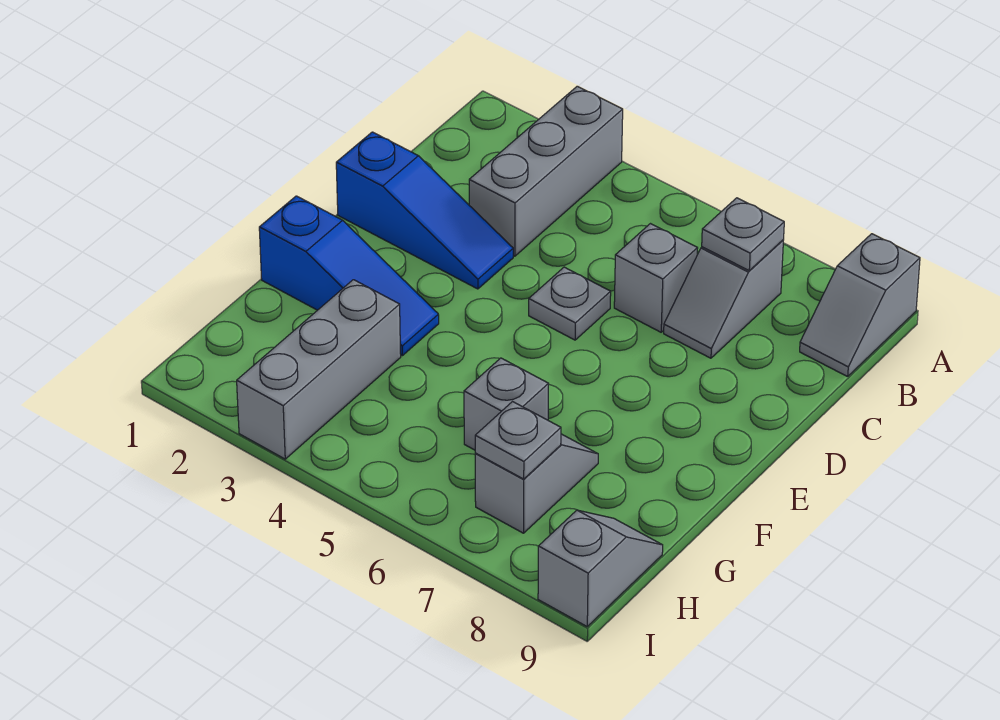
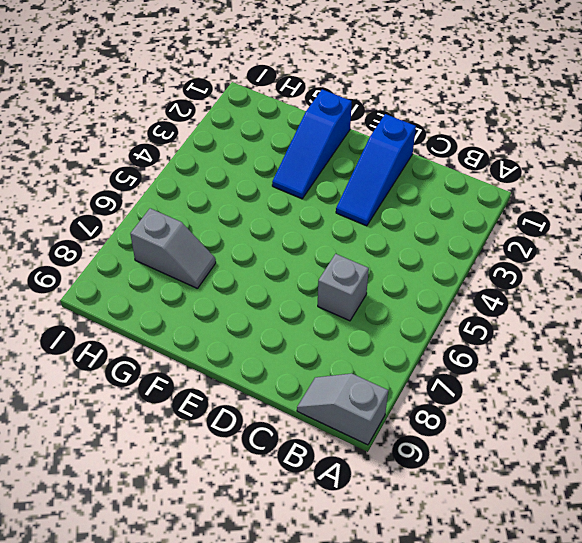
none -> grey brick A3:C3 level 1
none -> grey slope B7:C7 level 1 top B
none -> grey plate D5 level 1

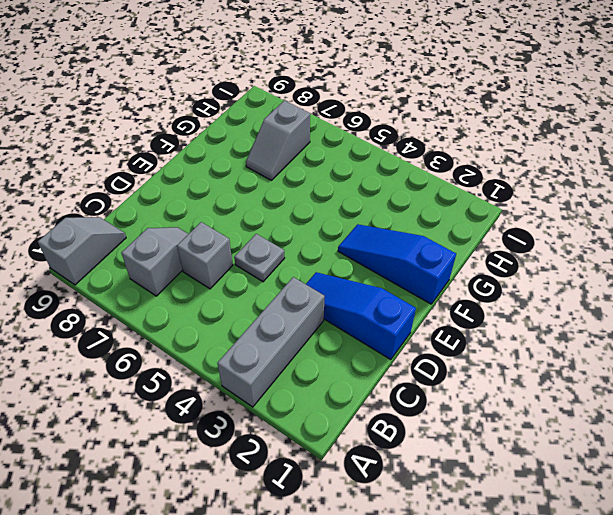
none -> grey brick G3:I3 level 1
none -> grey brick G6 level 1
none -> grey slope H9:I9 level 1 top I

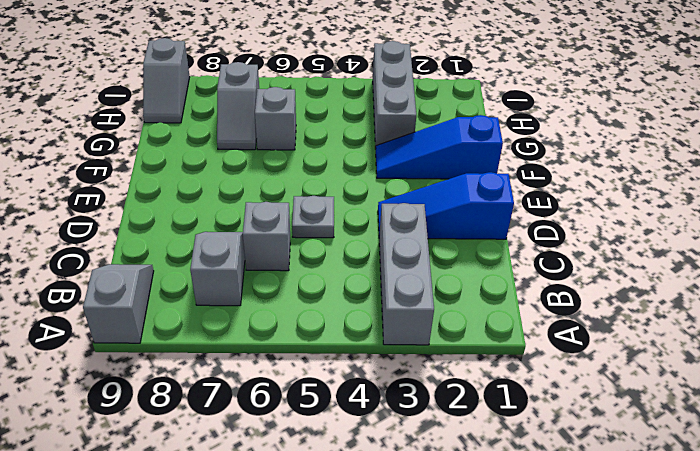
none -> grey plate B7 level 2
none -> grey plate H7 level 2

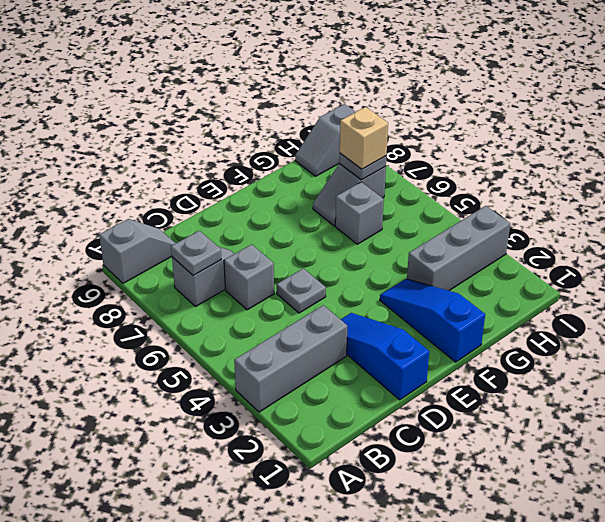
tan brick H7 level 3 -> none

